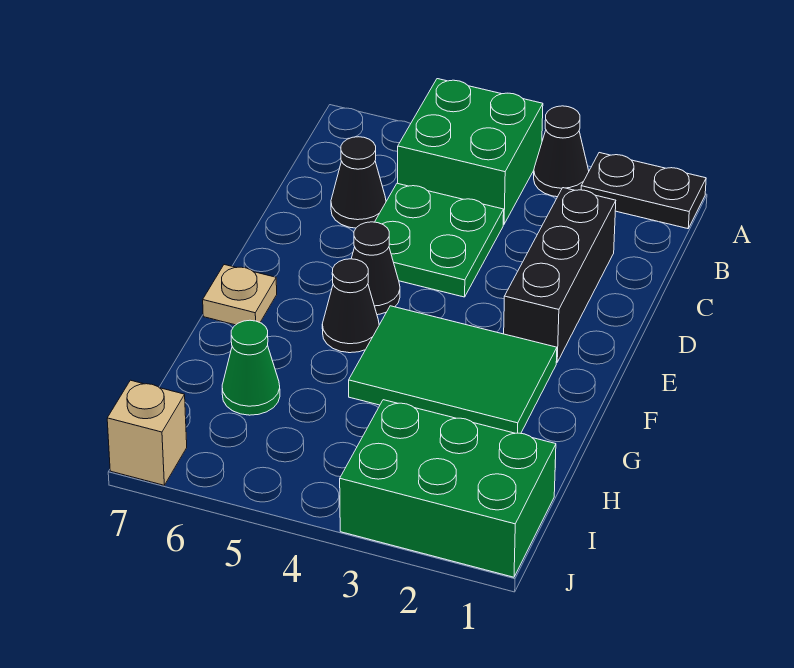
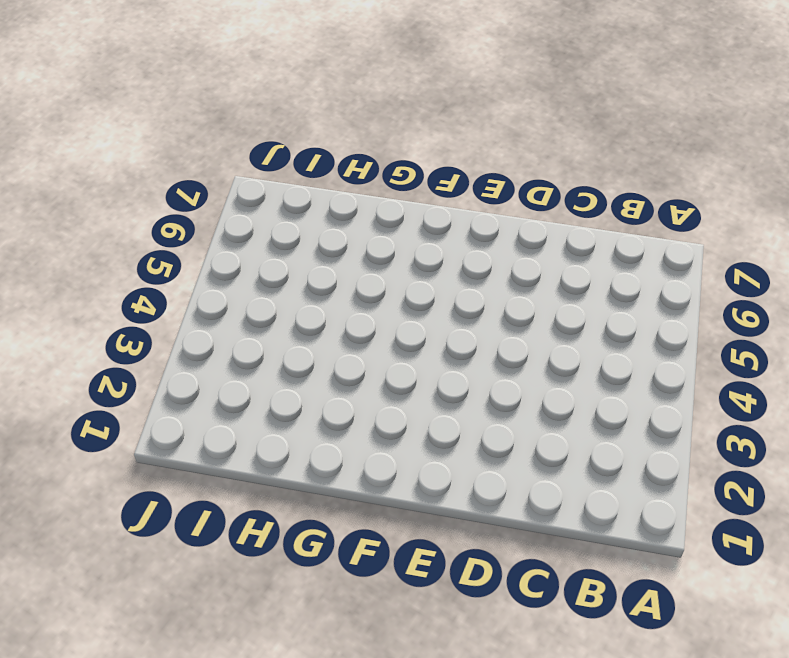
none -> black plate A1:A2 level 1
none -> black cone A3 level 1
none -> green brick A4:B5 level 1

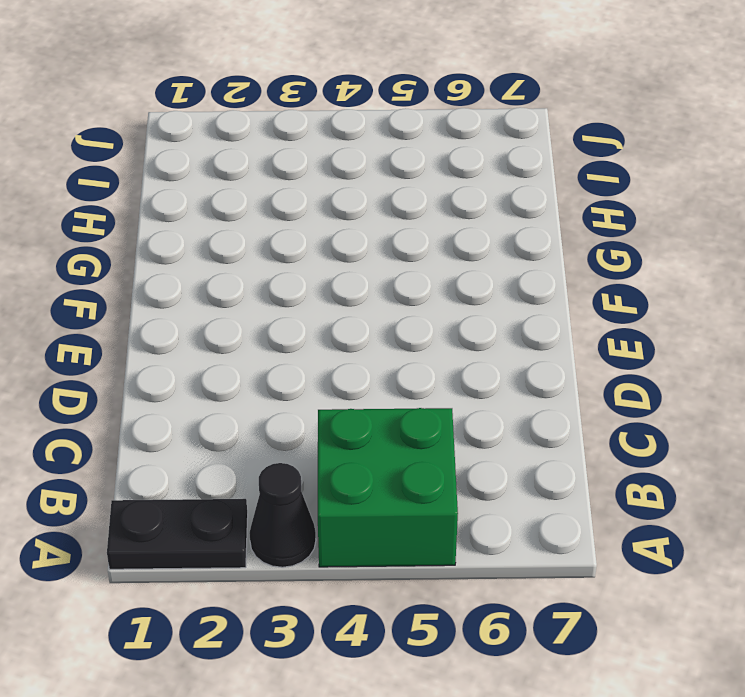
none -> black brick C2:E2 level 1
none -> green plate C4:D5 level 1
none -> black cone C6 level 1

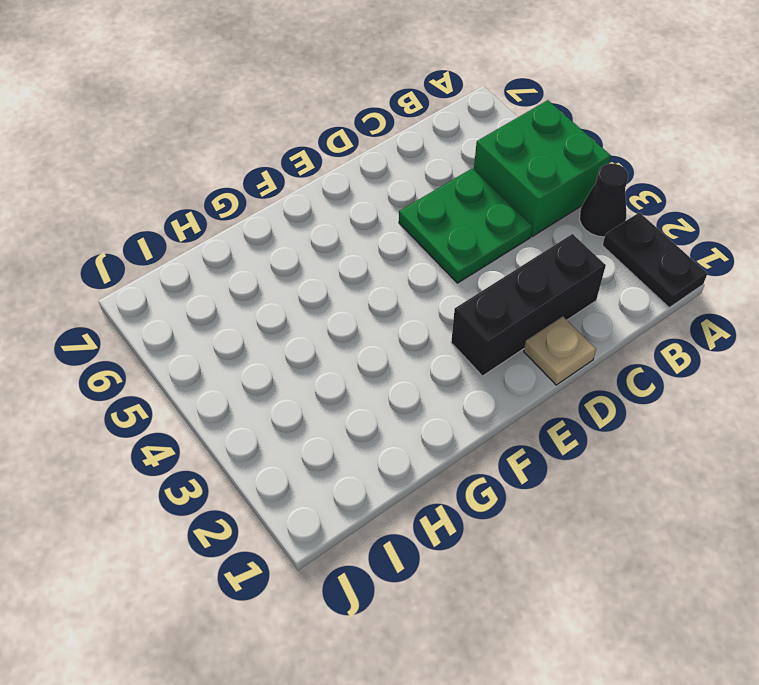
tan plate D1 level 1 -> tan plate F7 level 1
none -> black cone C6 level 1
none -> black cone E5 level 1
none -> green tile F2:G4 level 1

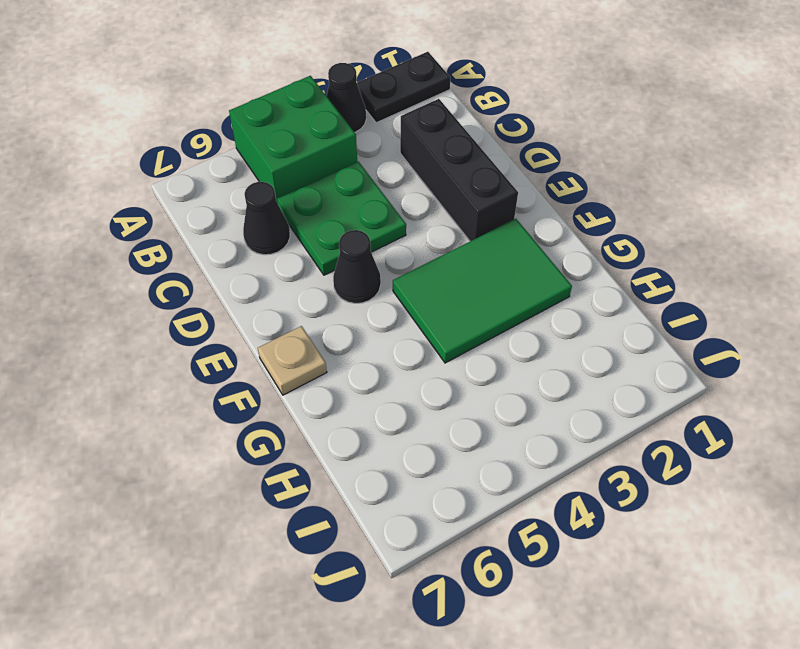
none -> black cone F5 level 1
none -> green cone H6 level 1
none -> green brick I1:J3 level 1

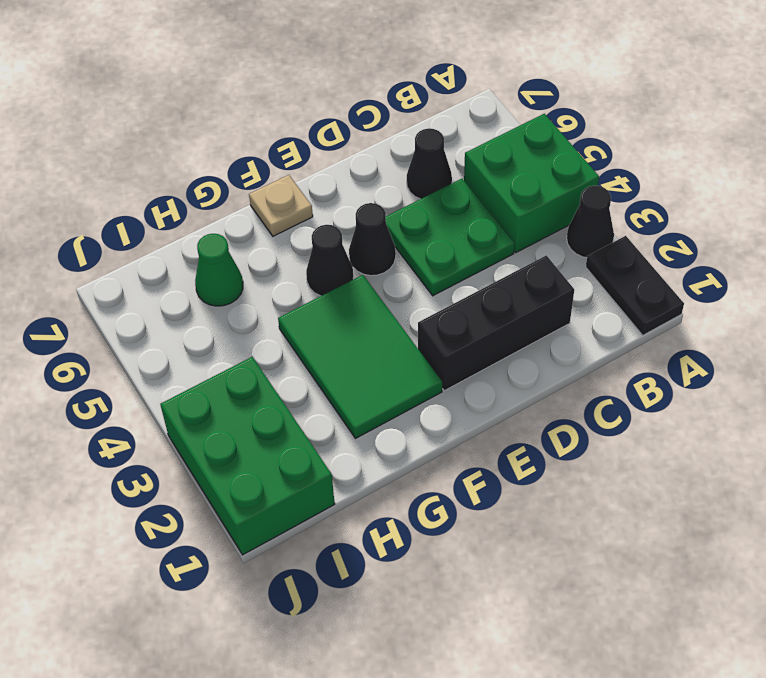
none -> tan brick J7 level 1

